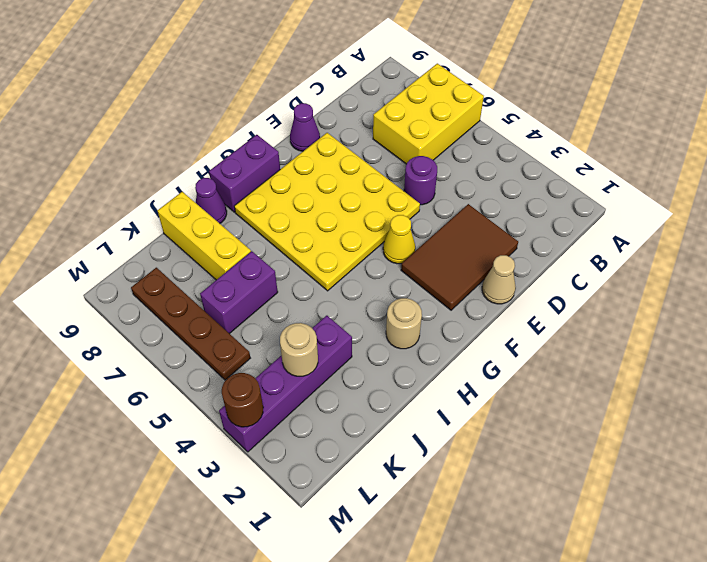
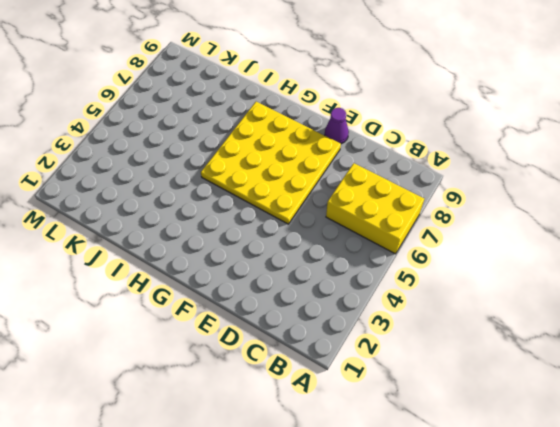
none -> brown tile D2:F3 level 1
none -> purple round brick D5 level 1
none -> tan cone E1 level 1

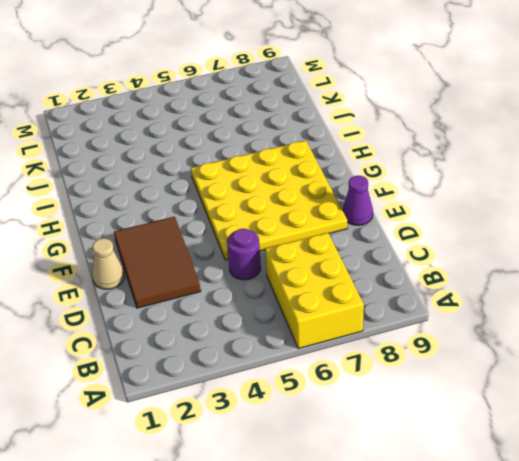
none -> yellow cone F4 level 1
none -> purple brick G9:H9 level 1
none -> tan round brick H2 level 1

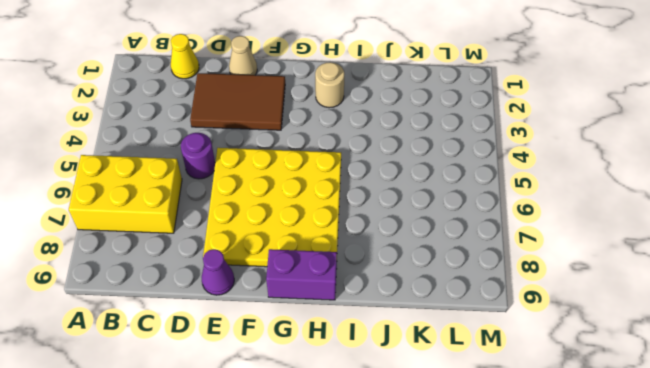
yellow cone C1 level 1 -> yellow cone F4 level 1
none -> purple cone I9 level 1
none -> purple brick J3:M3 level 1
none -> purple brick J6:K6 level 1

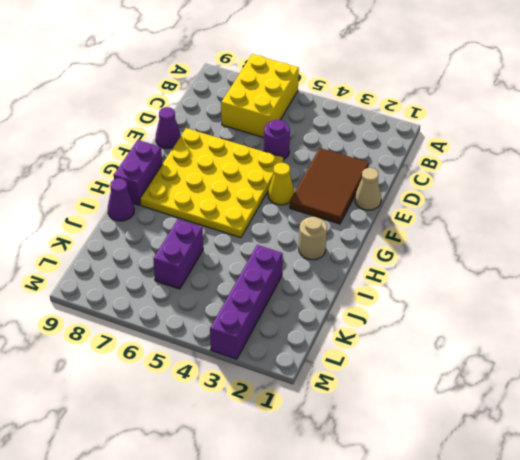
none -> yellow brick J7:J9 level 1
none -> brown plate L5:L8 level 1
none -> tan round brick K3 level 2

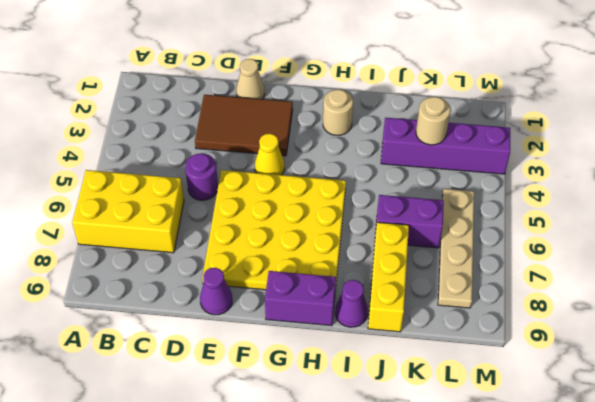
tan plate L5:L8 level 1 -> brown plate L5:L8 level 1
none -> brown round brick M3 level 2

